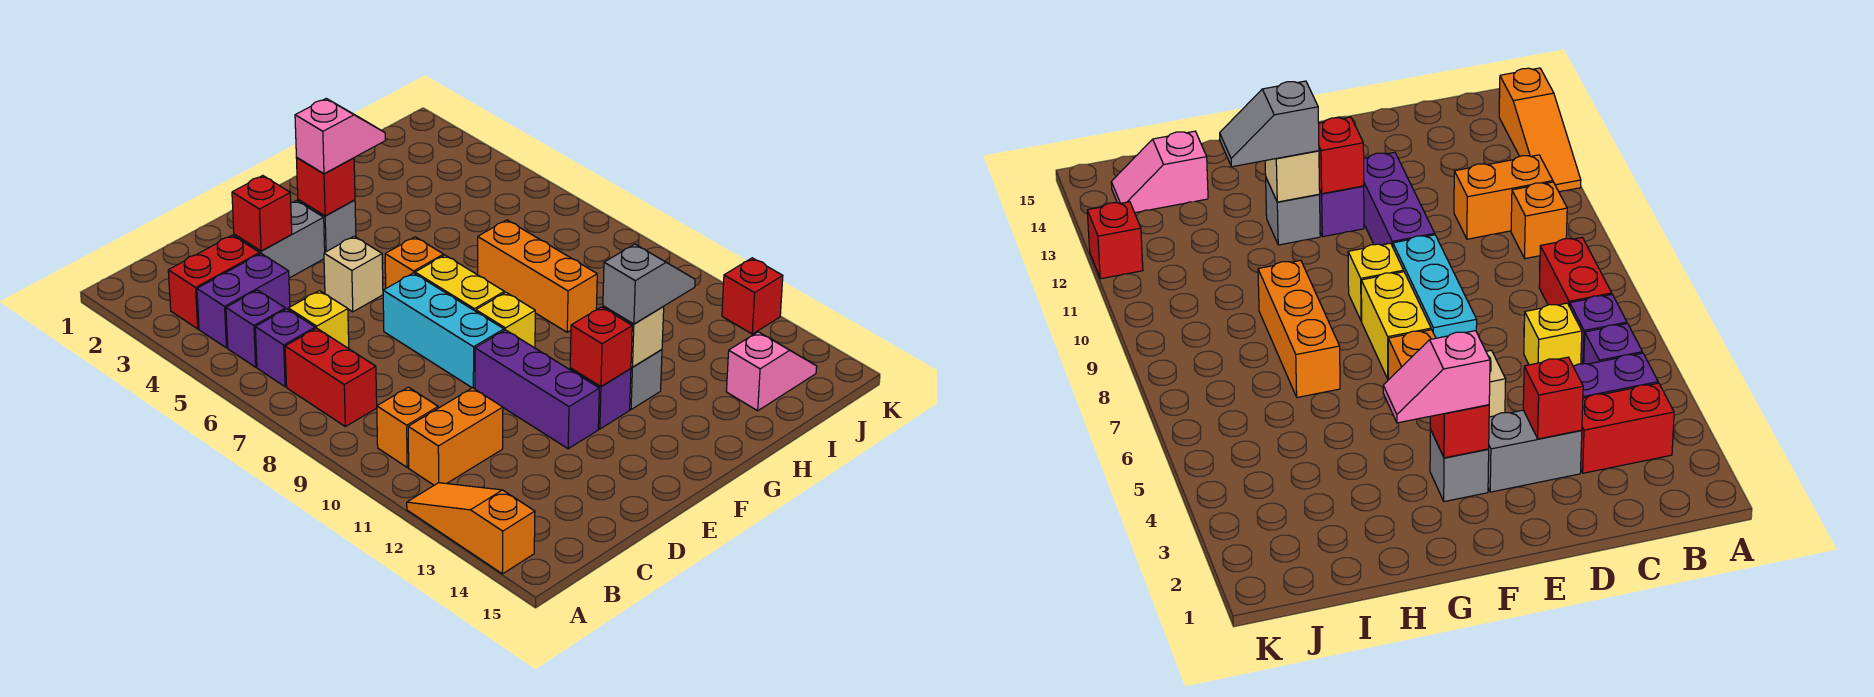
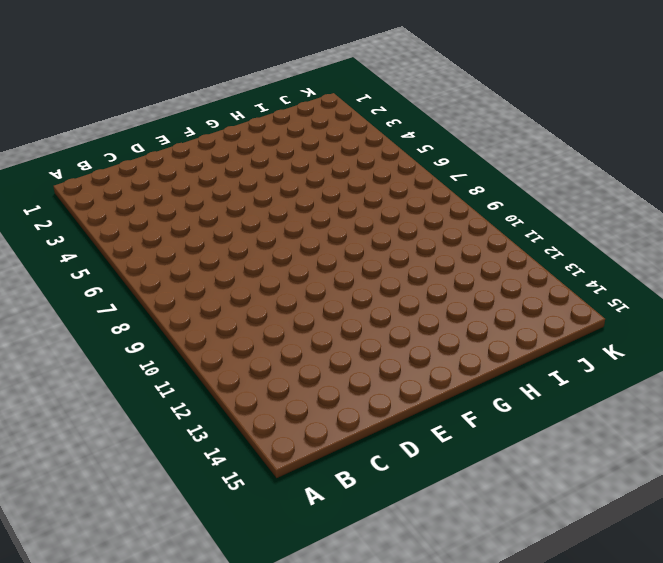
none -> orange slope A12:A14 level 1 top 14
none -> red brick B3:C3 level 1
none -> purple brick B4:C4 level 1

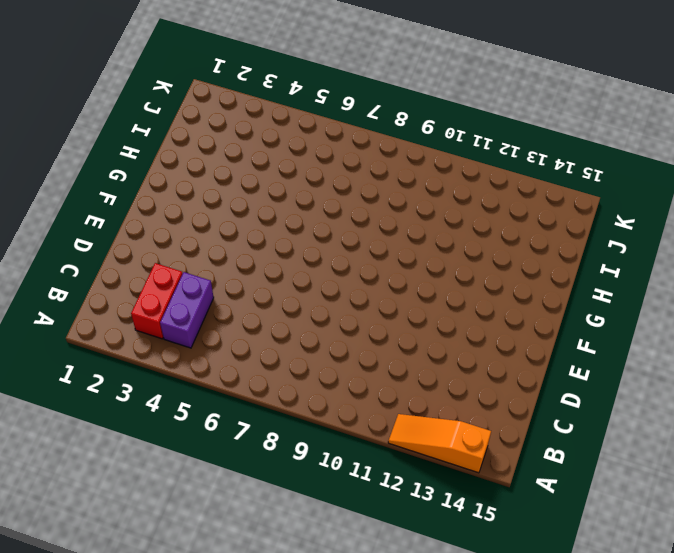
none -> purple brick B5 level 1
none -> purple brick B6 level 1
none -> red brick B7:B8 level 1

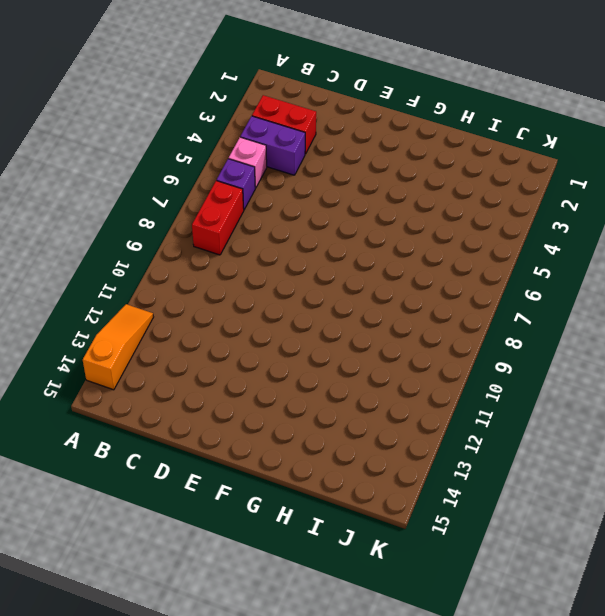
pink brick B5 level 1 -> purple brick B5 level 1
none -> orange brick B10 level 1
none -> orange brick B11:C11 level 1
none -> yellow brick C6 level 1

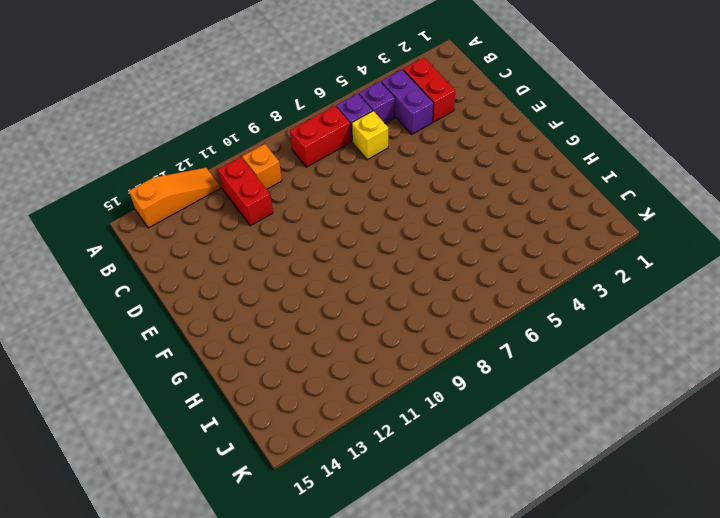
red brick B11:C11 level 1 -> orange brick B11:C11 level 1
none -> grey brick D3:E3 level 1
none -> tan brick E5 level 1
none -> cyan brick E7:E9 level 1

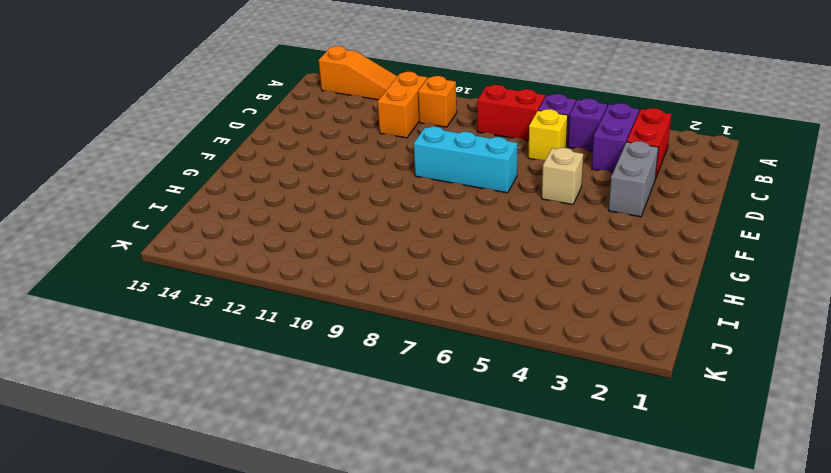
none -> purple brick E10:E12 level 1
none -> grey brick F3 level 1
none -> orange brick F6 level 1

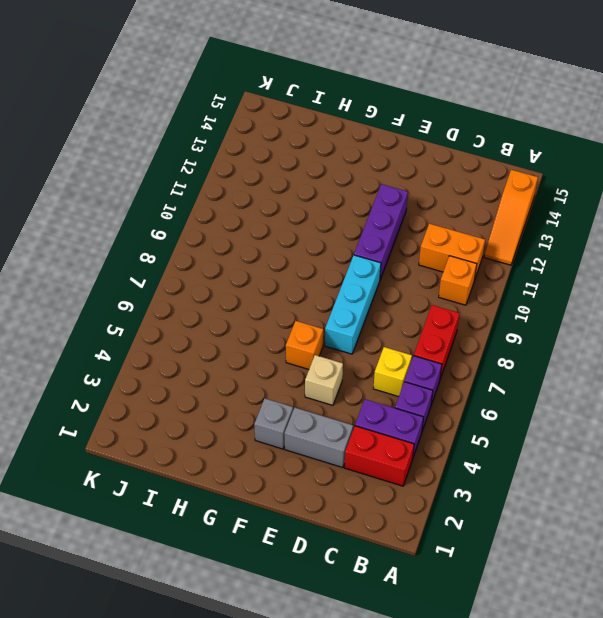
none -> yellow brick F7:F8 level 1
none -> yellow brick F9 level 1
none -> purple brick F12 level 1

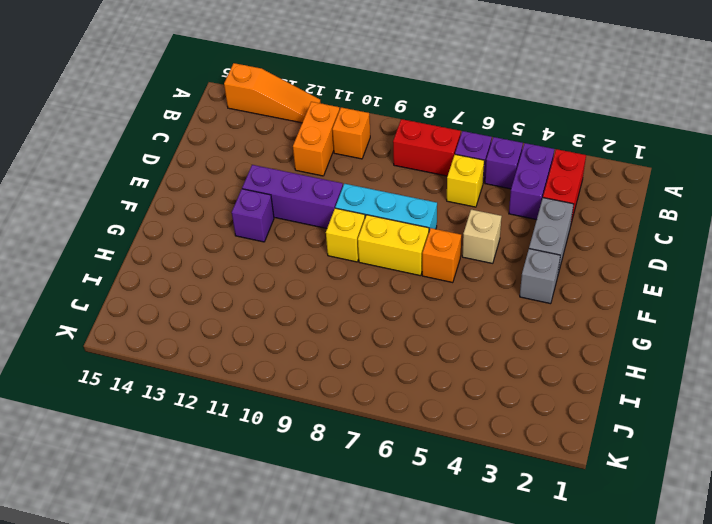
none -> grey brick G12 level 1
none -> orange brick H7:H9 level 1
none -> pink slope I14:J14 level 1 top I

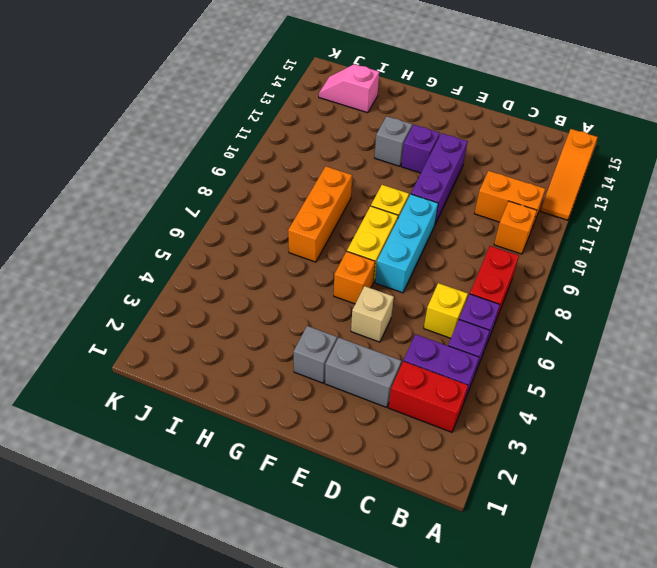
none -> red brick K12 level 1
none -> red brick D3 level 2
none -> red brick F3 level 2

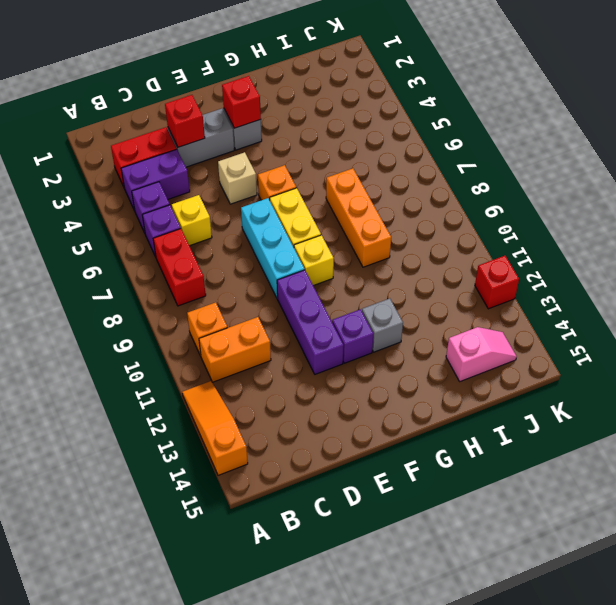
none -> red brick F12 level 2
none -> tan brick G12 level 2
none -> pink slope F3:G3 level 3 top F

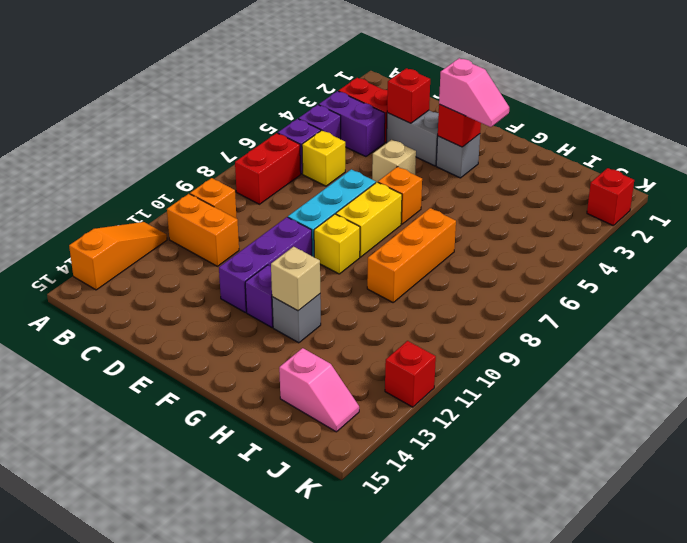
red brick K2 level 1 -> red brick F12 level 2
none -> grey slope G12:H12 level 3 top G

